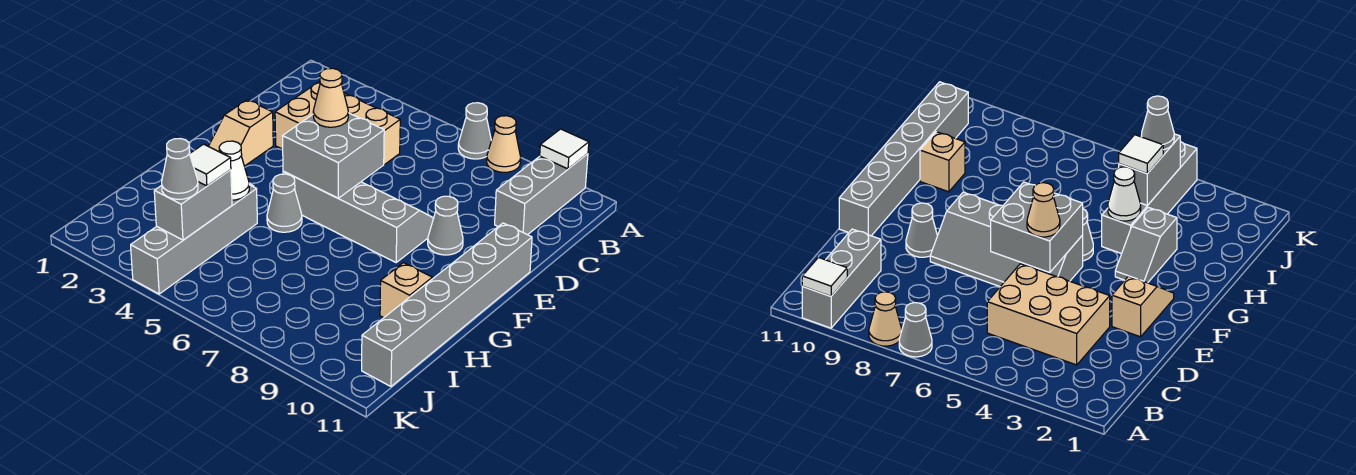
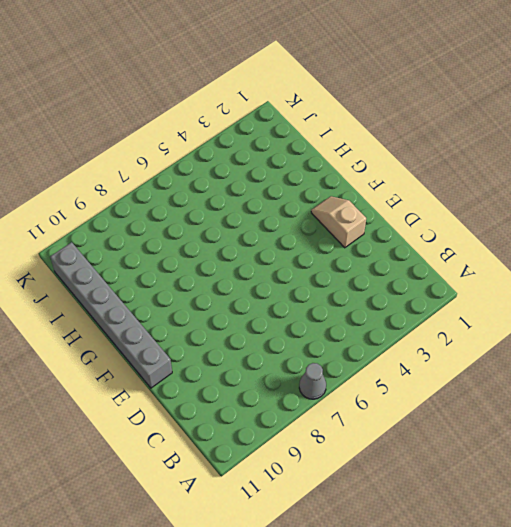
none -> tan cone A8 level 1
none -> grey brick A10:C10 level 1
none -> tan brick C3:D5 level 1

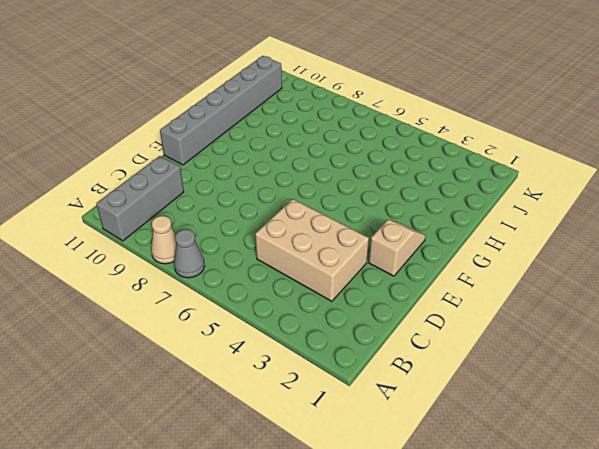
none -> grey slope E5:F8 level 1 top F
none -> grey cone E9 level 1
none -> grey slope G3:H3 level 1 top H

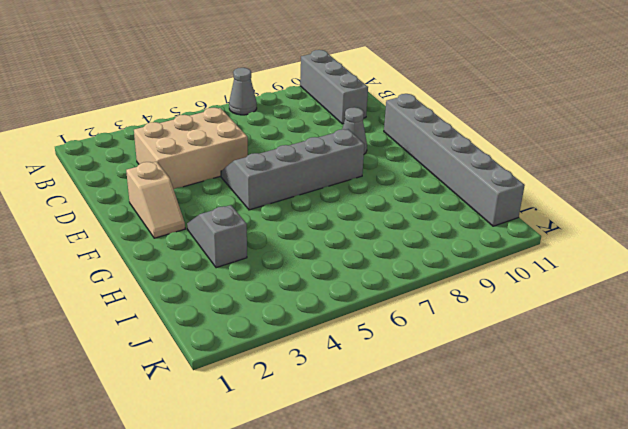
none -> tan cone A8 level 1
none -> grey cone G5 level 1
none -> grey brick H4:K4 level 1

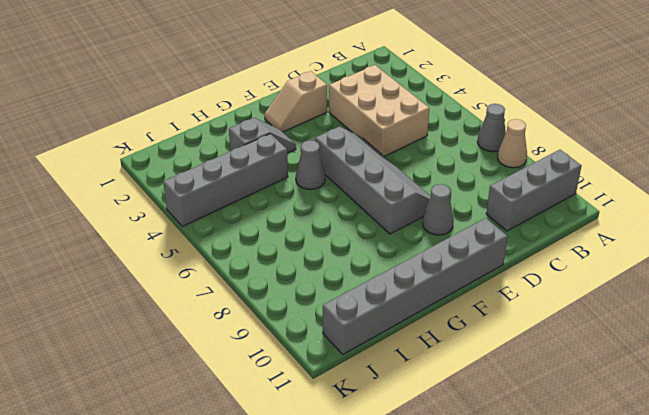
none -> tan brick H10 level 1
none -> white tile A10 level 2
none -> grey brick E5:F6 level 2

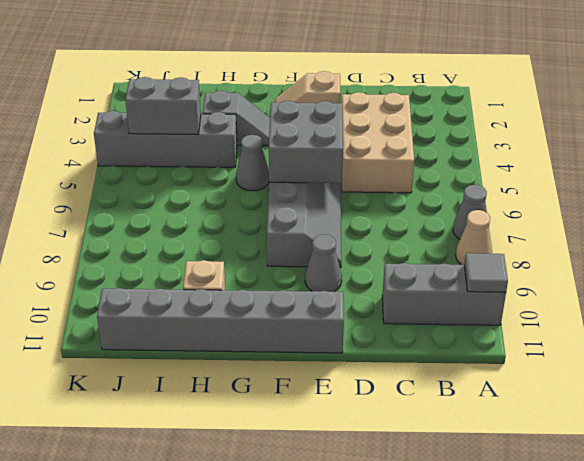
grey tile A10 level 2 -> white tile A10 level 2
none -> white cone H4 level 2
none -> tan cone E5 level 3
none -> white tile I4 level 3

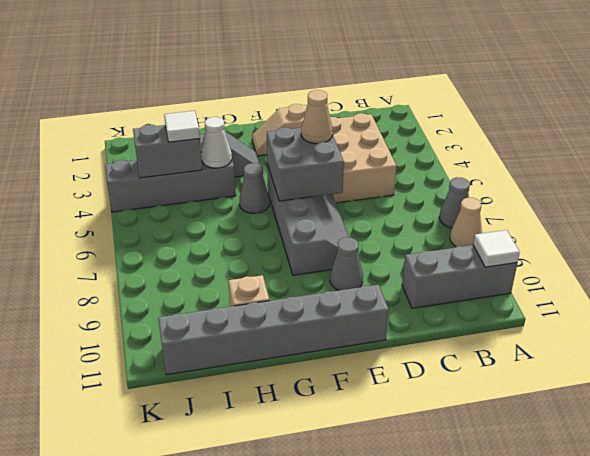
none -> grey cone J4 level 3

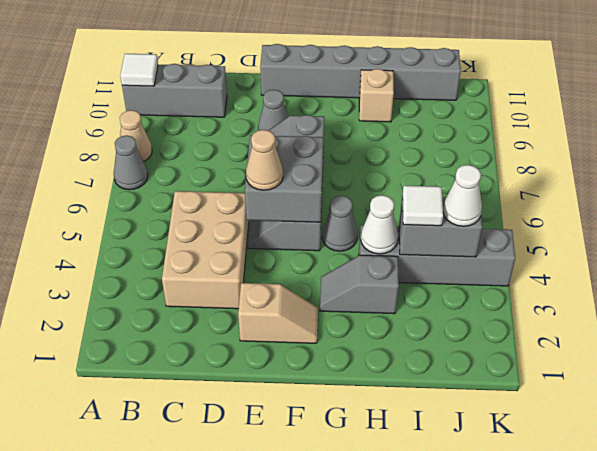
white cone J4 level 3 -> grey cone J4 level 3

